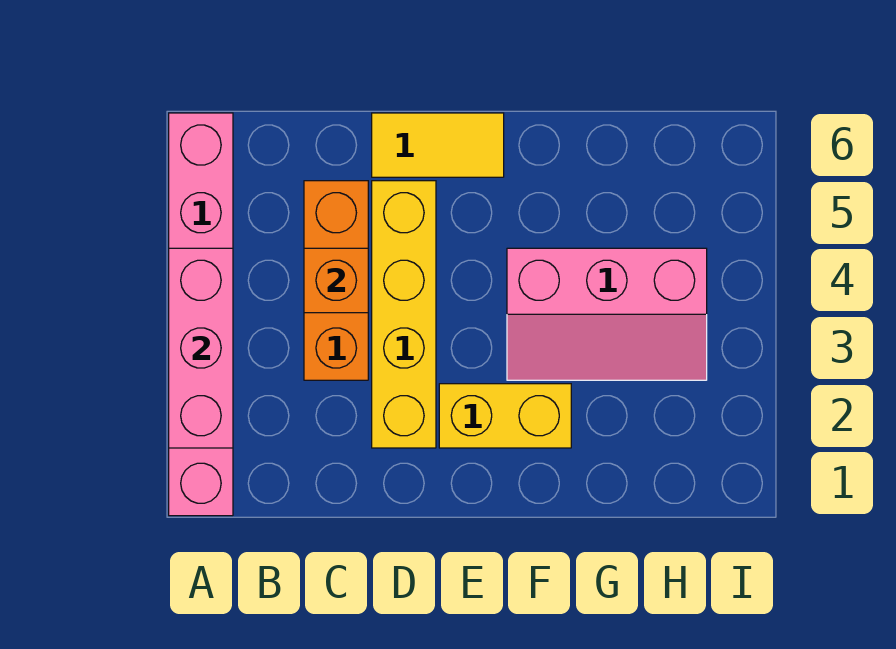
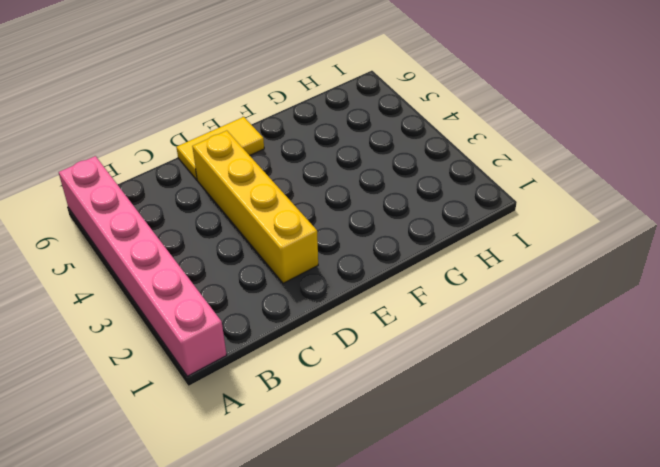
none -> orange brick C3:C5 level 1
none -> yellow brick E2:F2 level 1

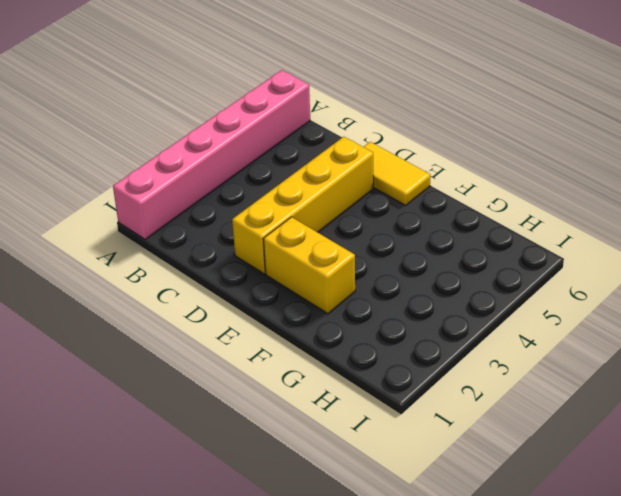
none -> orange brick C3:C5 level 1
none -> pink slope F3:H4 level 1 top 4

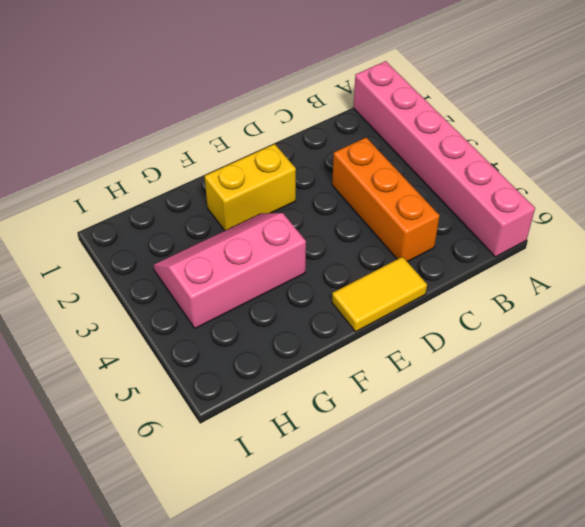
none -> yellow brick D2:D5 level 1
none -> pink brick A2:A4 level 2

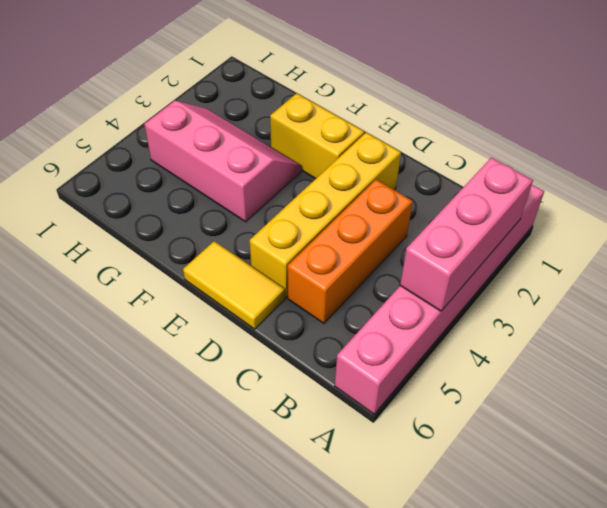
none -> orange brick C4 level 2

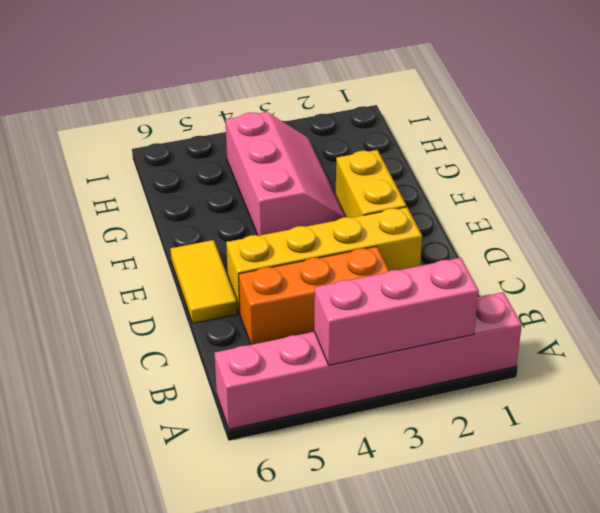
none -> orange brick C4 level 2

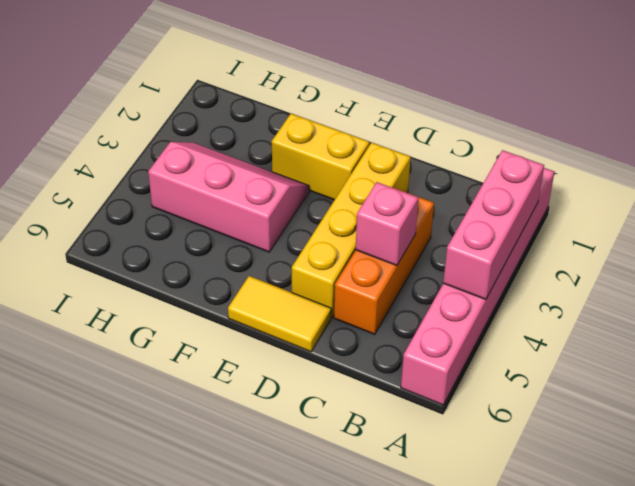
pink brick C4 level 2 -> orange brick C4 level 2

